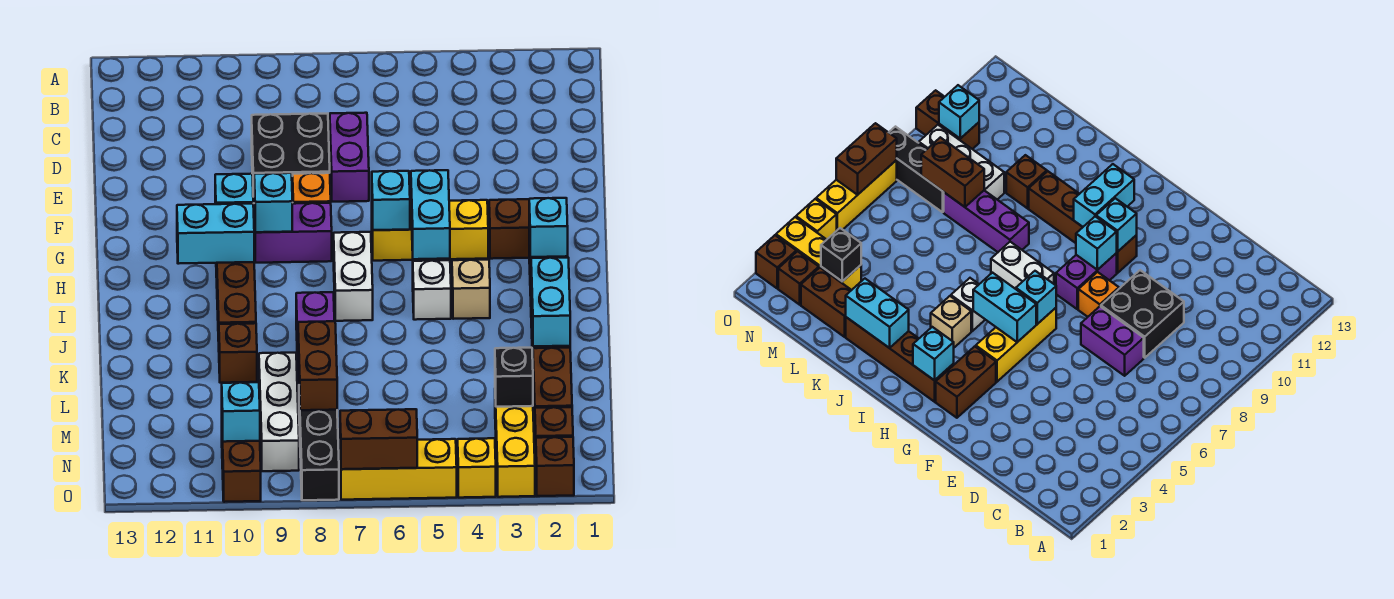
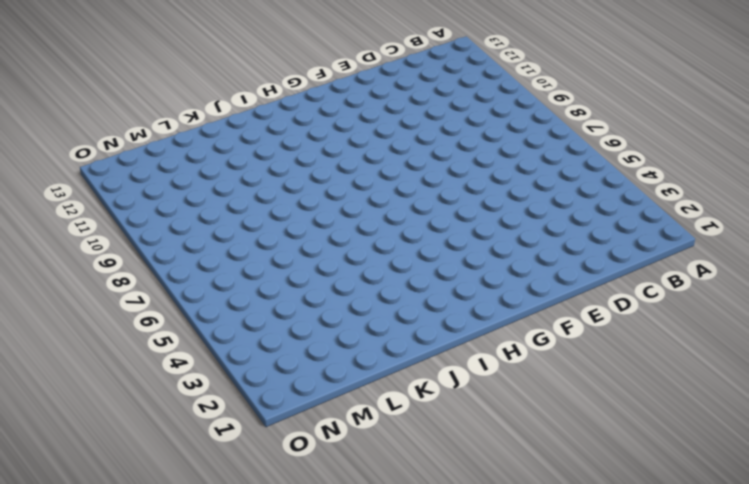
none -> purple brick D7:E7 level 1
none -> black brick D8:E9 level 1
none -> orange brick F8 level 1
none -> brown brick G2:G3 level 1

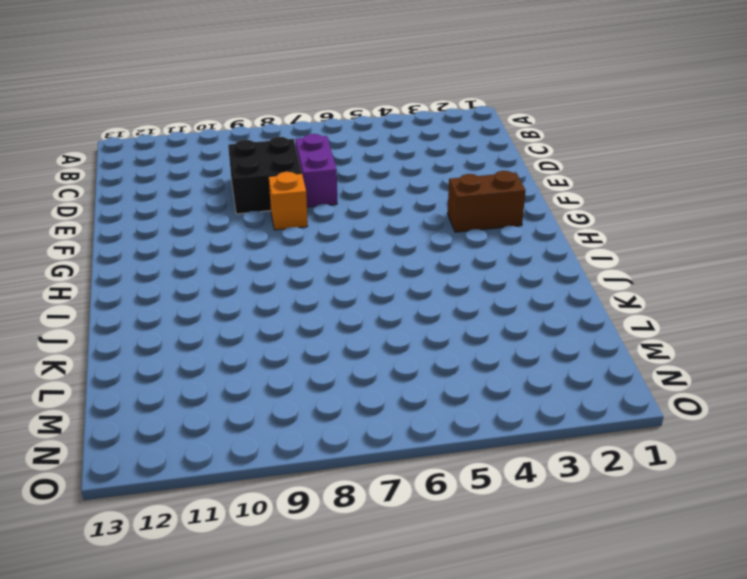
none -> yellow brick G4:G6 level 1
none -> purple brick G8:G9 level 1
none -> brown brick G10:J10 level 1
none -> brown brick H2:K2 level 1

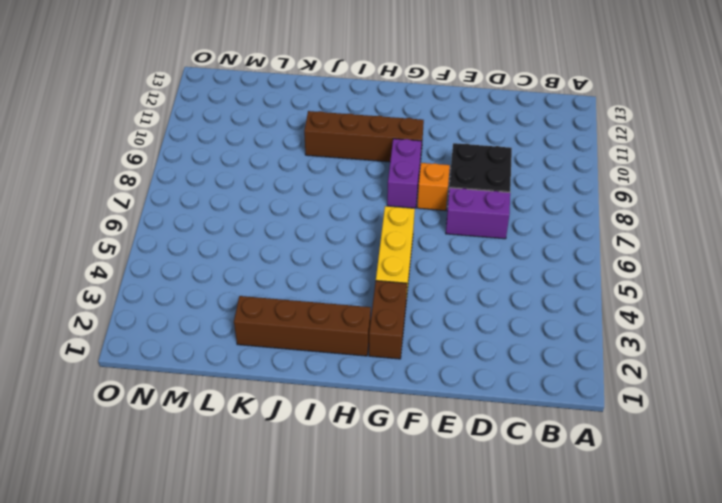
none -> white brick H7:I7 level 1
none -> tan brick I4 level 1
none -> white brick I5 level 1
none -> purple brick J8:L8 level 1

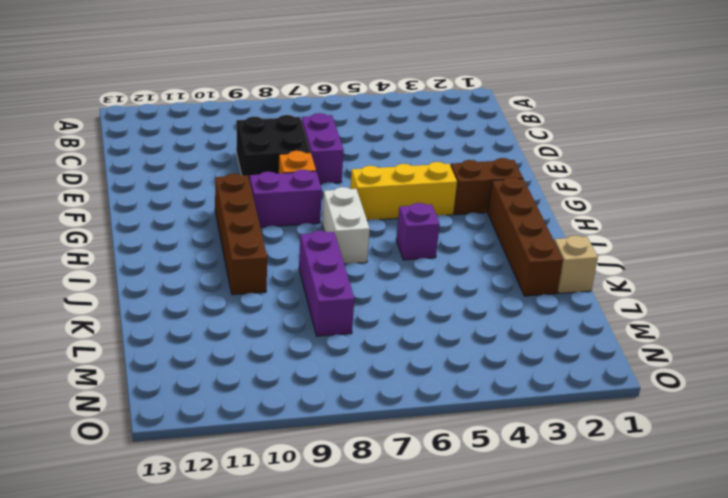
purple brick I5 level 1 -> white brick I5 level 1
tan brick K1 level 1 -> tan brick I4 level 1
none -> brown brick K10 level 1
none -> brown brick L2:M2 level 1
none -> white brick L9:N9 level 1
none -> yellow brick M3:O3 level 1

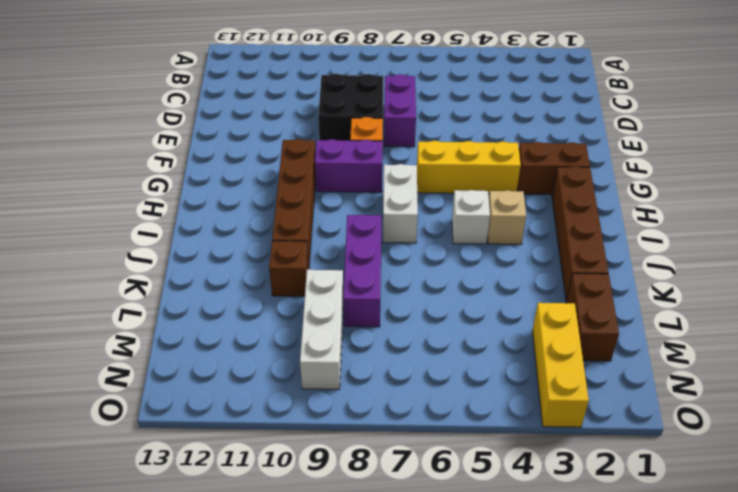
none -> black brick M8:O8 level 1
none -> brown brick N2 level 1
none -> brown brick N10:O10 level 1
none -> brown brick O2 level 1

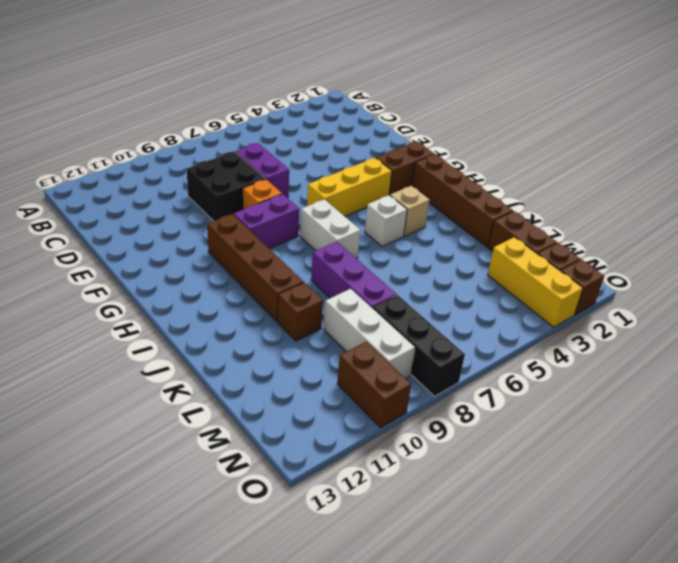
none -> yellow brick O4 level 1
none -> yellow brick O5:O7 level 1
none -> cyan brick G5:H5 level 2
none -> cyan brick G6 level 2

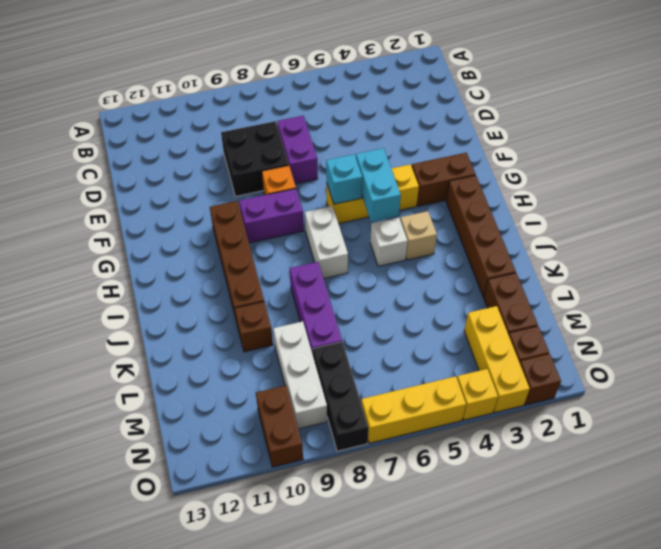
none -> cyan brick G9 level 2
none -> cyan brick G10 level 2
none -> cyan brick H2 level 2
none -> cyan brick H10:H11 level 2

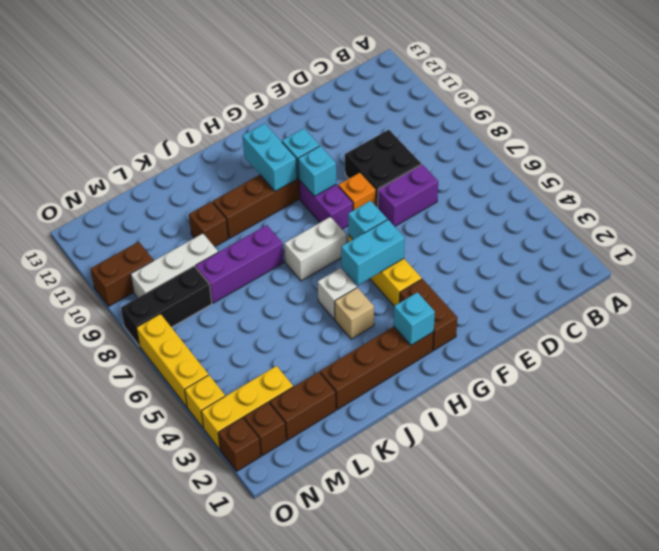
none -> cyan brick J2:K2 level 2
none -> brown brick L8:M8 level 2
none -> black brick M3 level 2
none -> cyan brick N10 level 2

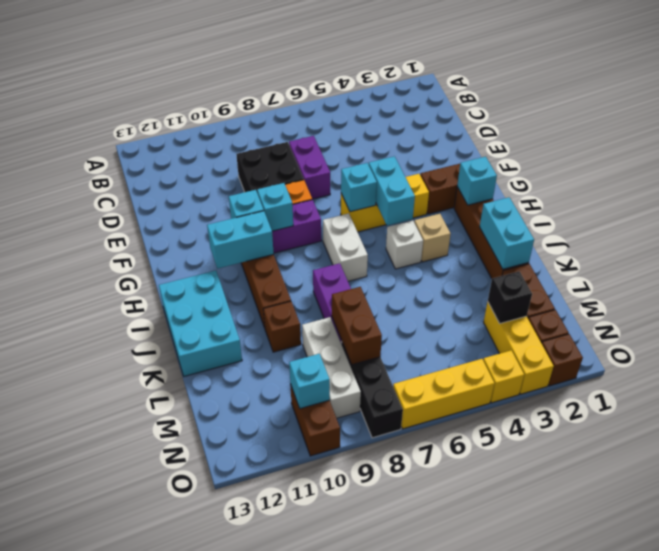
cyan brick I12:K13 level 1 -> none
none -> brown brick O6:O7 level 2

